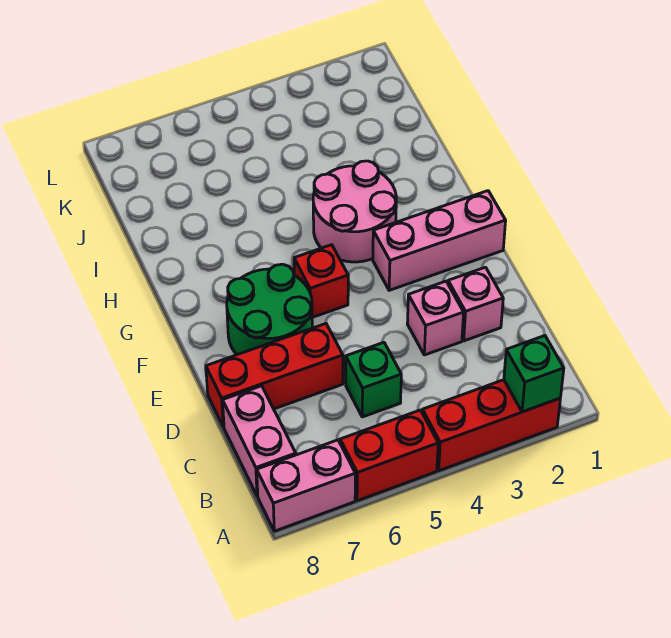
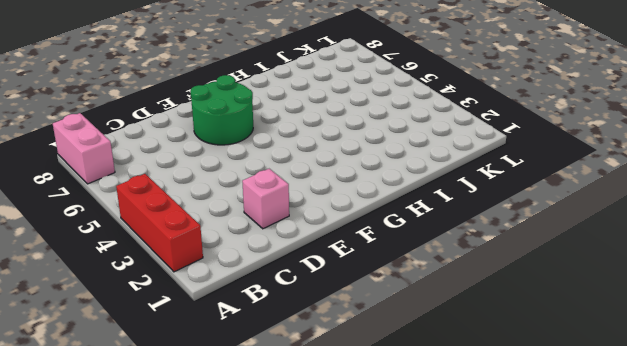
none -> red brick A5:A6 level 1
none -> pink brick B8:C8 level 1
none -> green brick C5 level 1

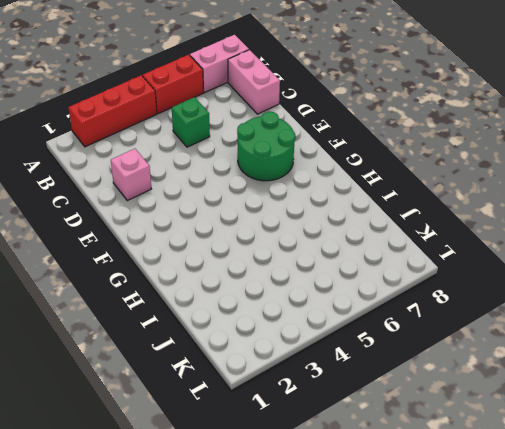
none -> pink brick D3 level 1
none -> red brick D6:D8 level 1
none -> pink brick F1:F3 level 1

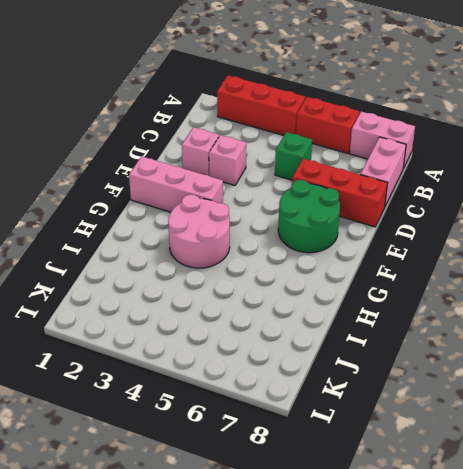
none -> red brick F5 level 1
none -> green brick A2 level 2

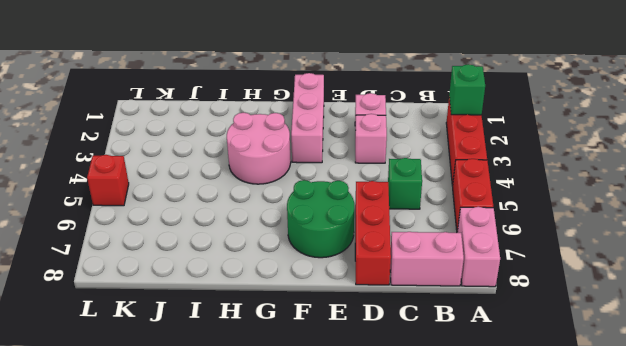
red brick L5 level 1 -> red brick F5 level 1

